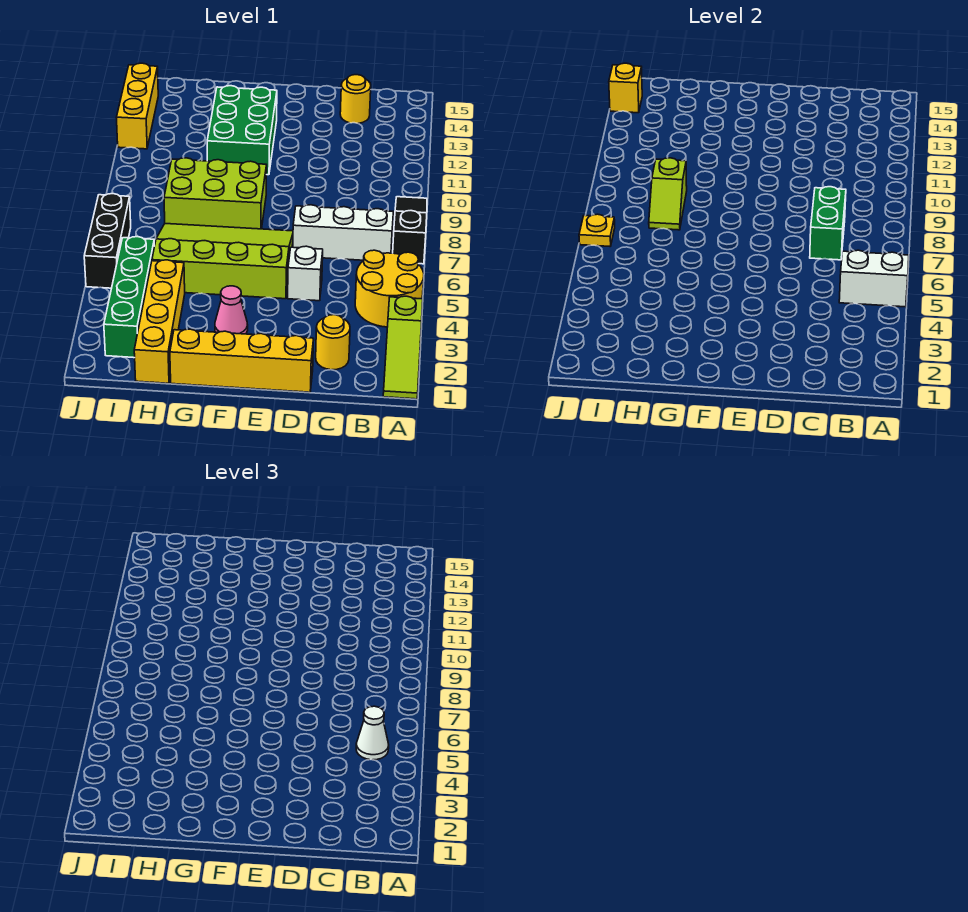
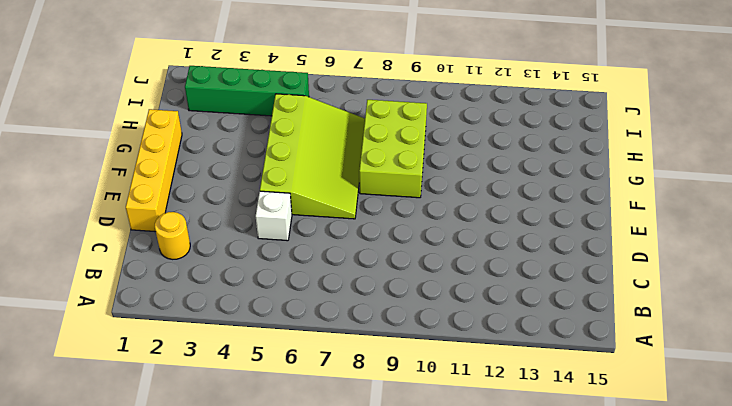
none -> lime slope A1:A3 level 1 top 3
none -> yellow round brick A4:B5 level 1
none -> black slope A7:A9 level 1 top 7

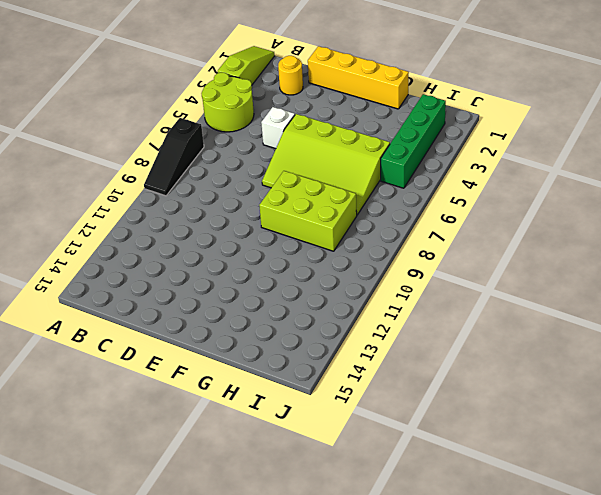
lime round brick A4:B5 level 1 -> yellow round brick A4:B5 level 1
none -> white brick B7:D7 level 1
none -> yellow round brick C14 level 1
none -> pink cone F3 level 1

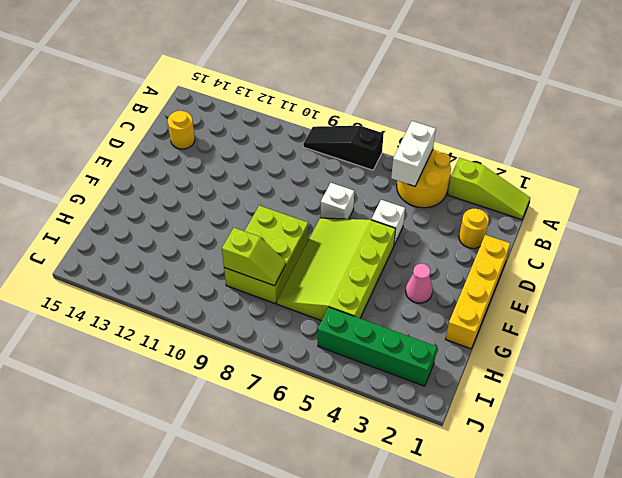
white brick D7 level 1 -> white brick B7:D7 level 1
none -> green brick F11:G13 level 1
none -> yellow brick H1:H4 level 1
none -> black brick J5:J7 level 1

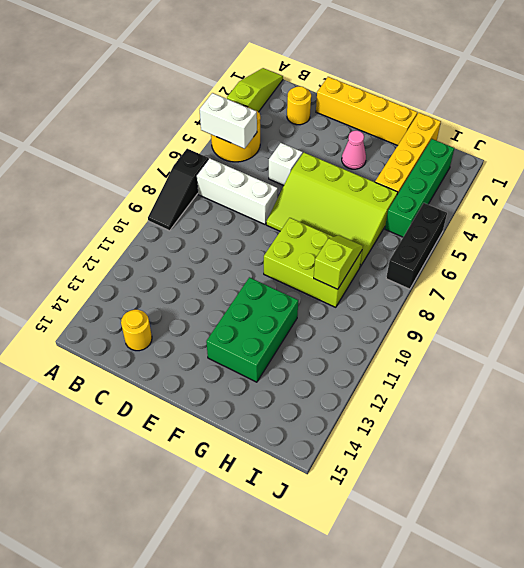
none -> yellow brick J12:J14 level 1
none -> green brick C7:C8 level 2
none -> yellow plate J7 level 2

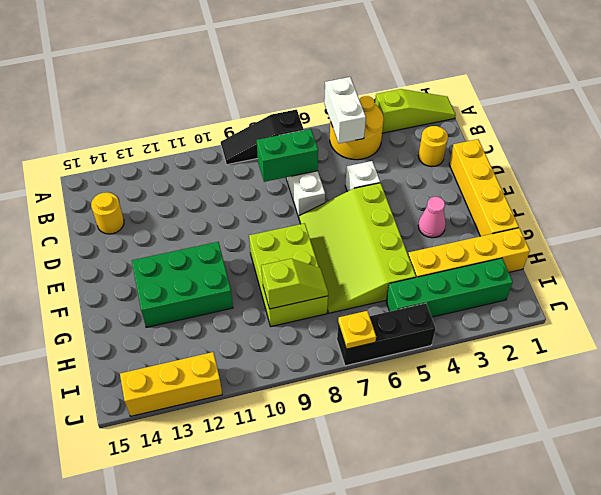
none -> yellow brick J14 level 2
none -> white cone B5 level 3

